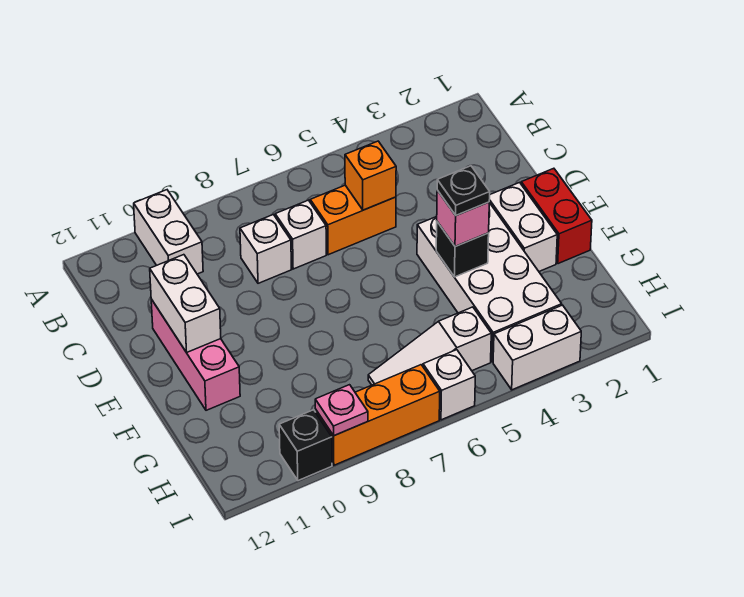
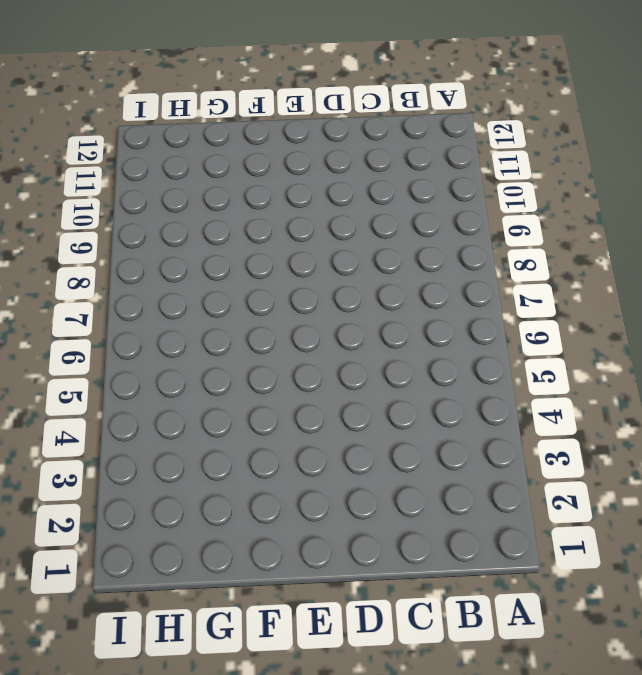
none -> white brick A10:B10 level 1
none -> orange brick C5:C6 level 1
none -> white brick C7 level 1

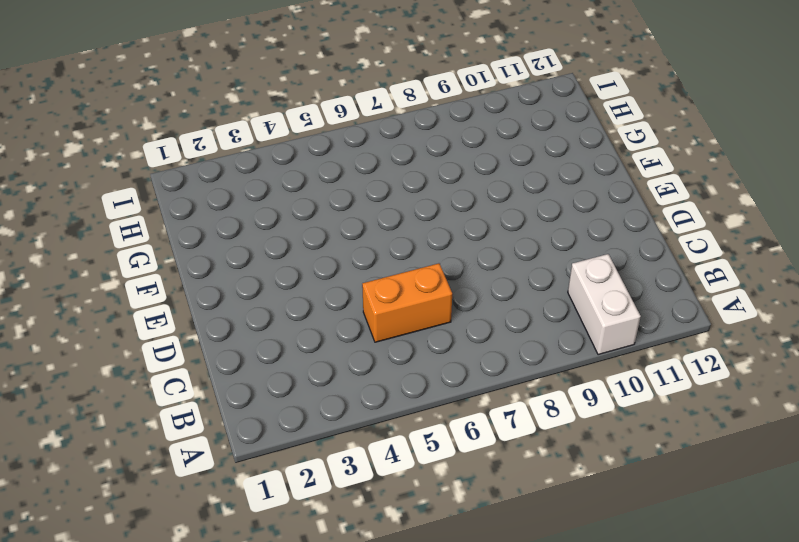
none -> white brick C7 level 1
none -> white brick C8 level 1
none -> pink brick D11:F11 level 1

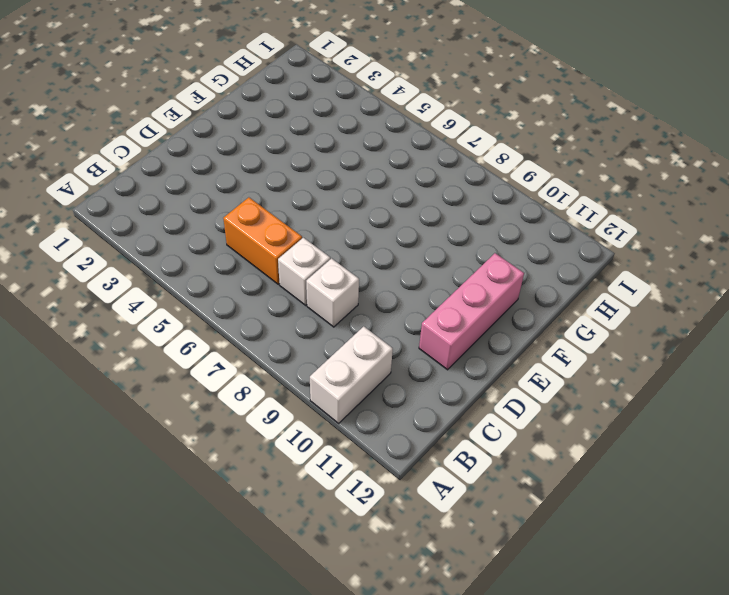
none -> red brick E1:F1 level 1
none -> white brick E2:F2 level 1
none -> white brick E3:H4 level 1

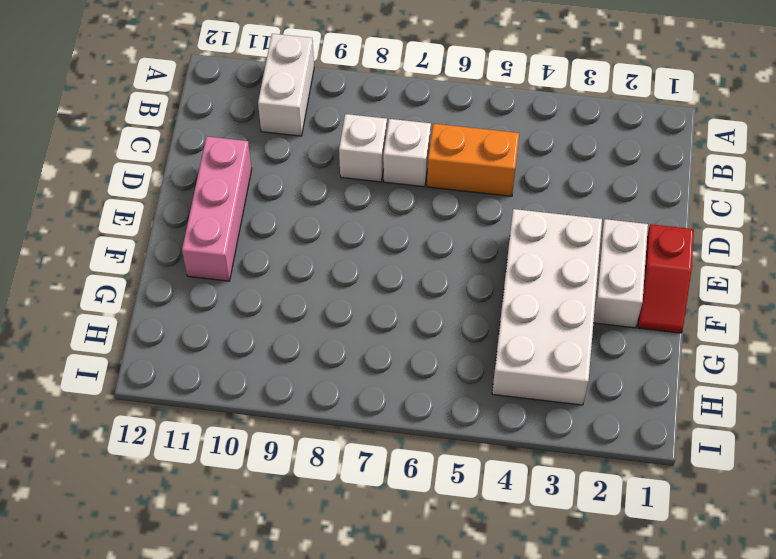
red slope E1:F1 level 1 top E -> red brick E1:F1 level 1
none -> white slope H5:H7 level 1 top 5
none -> white brick I3:I4 level 1
none -> white brick I6 level 1

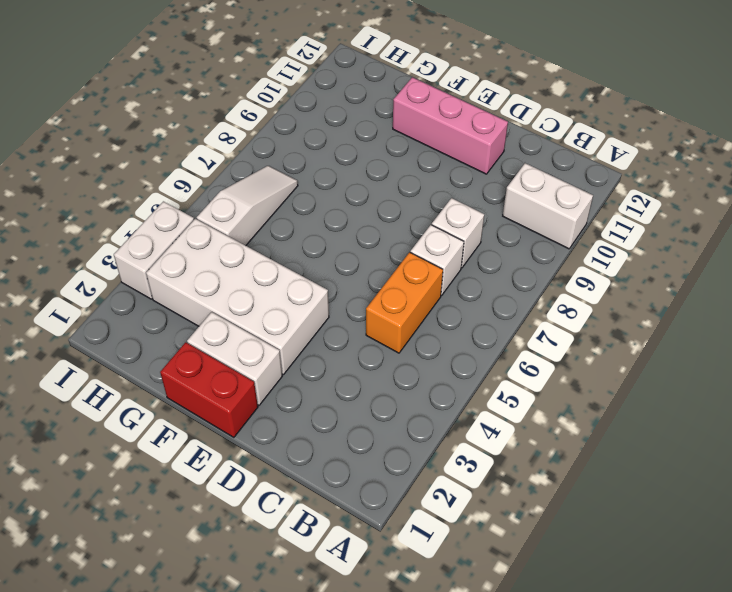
none -> white brick I6 level 1
none -> orange brick I7:I9 level 1
none -> black brick I10 level 1

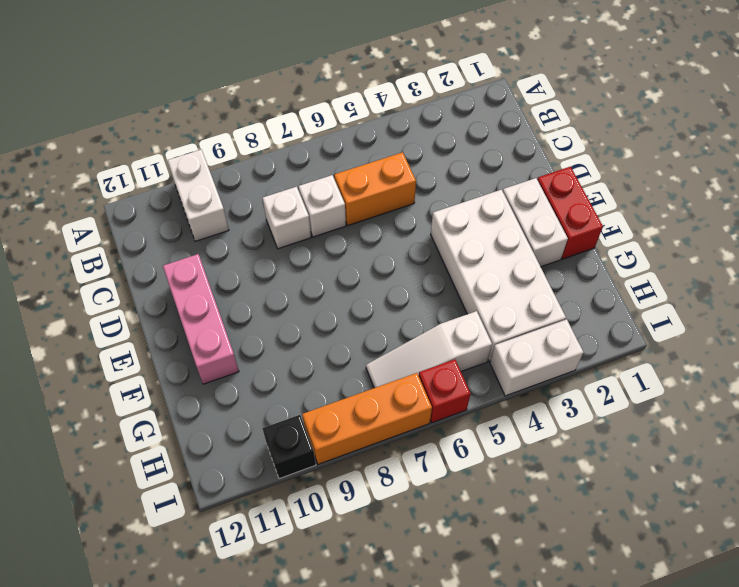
red brick I6 level 1 -> white brick I6 level 1
none -> orange brick C5 level 2
none -> white brick D11:E11 level 2
none -> black brick F4 level 2

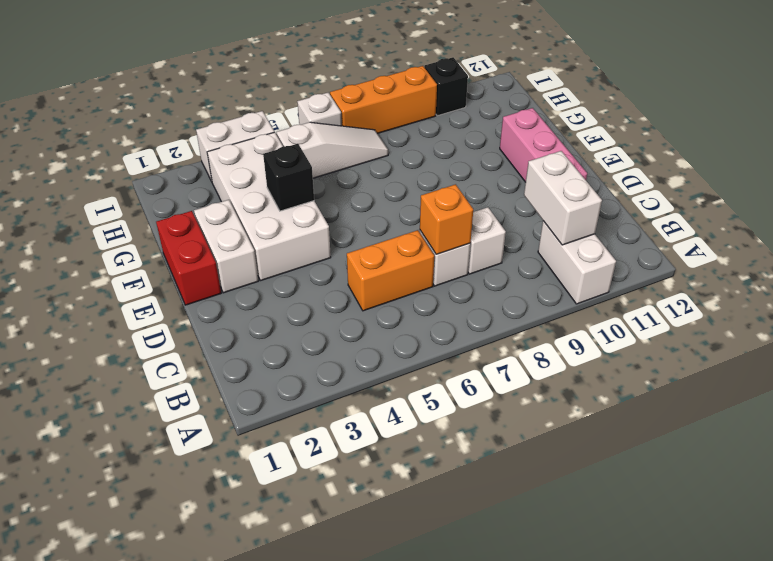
white brick B10:C10 level 2 -> white brick D11:E11 level 2
orange brick C7 level 2 -> orange brick C5 level 2
none -> pink plate I9 level 2
none -> pink brick F4 level 3
none -> black plate F4 level 4

